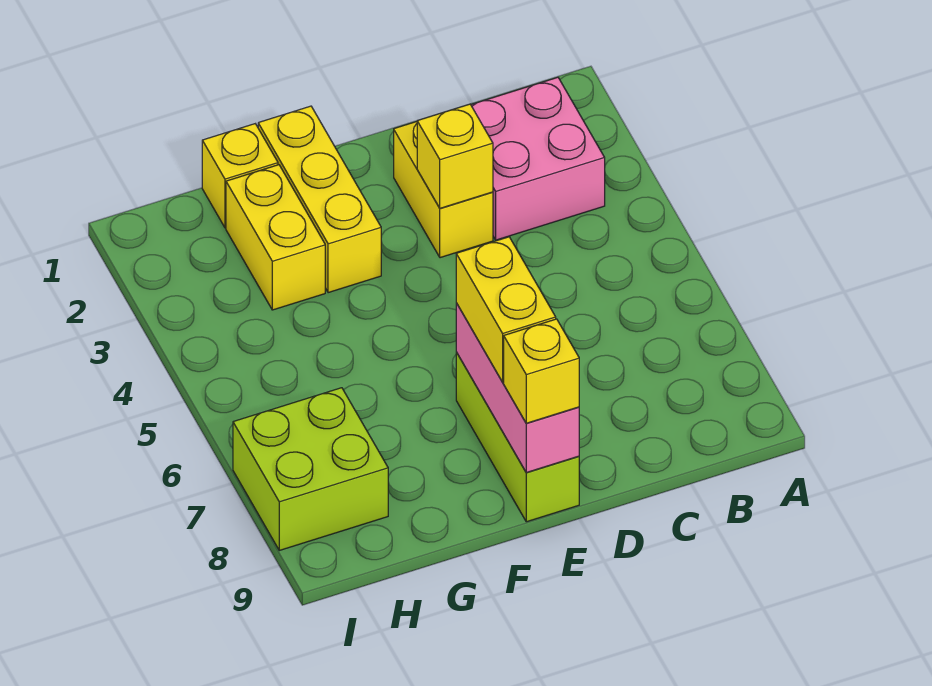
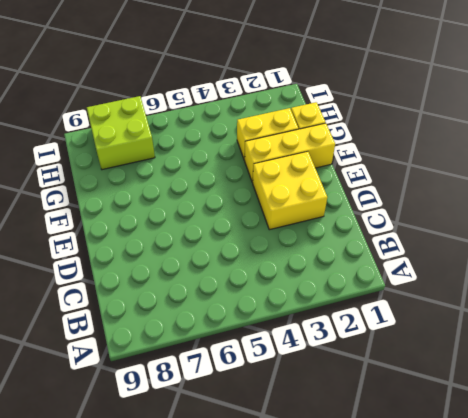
yellow brick D2:E3 level 1 -> yellow brick D2:D3 level 1
none -> pink brick B2:C3 level 1
none -> lime brick E7:E9 level 1

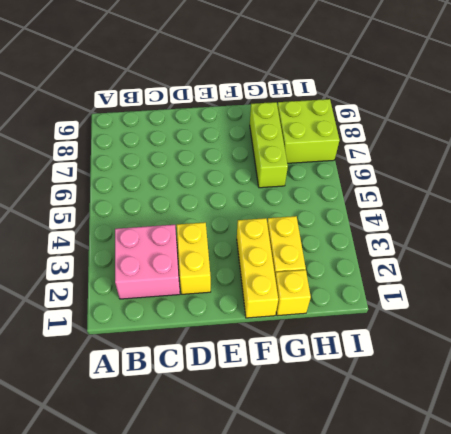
lime brick G6:G8 level 1 -> lime brick E7:E9 level 1
none -> yellow brick D3 level 2
none -> pink brick E7:E9 level 2

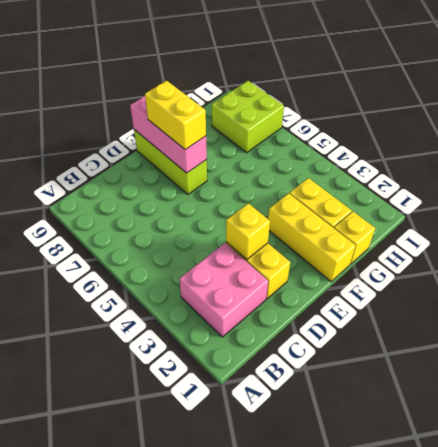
none -> yellow brick E9 level 3

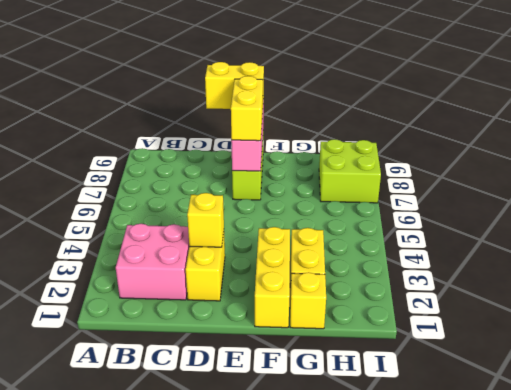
yellow brick D9:E9 level 3 -> yellow brick E9 level 3

